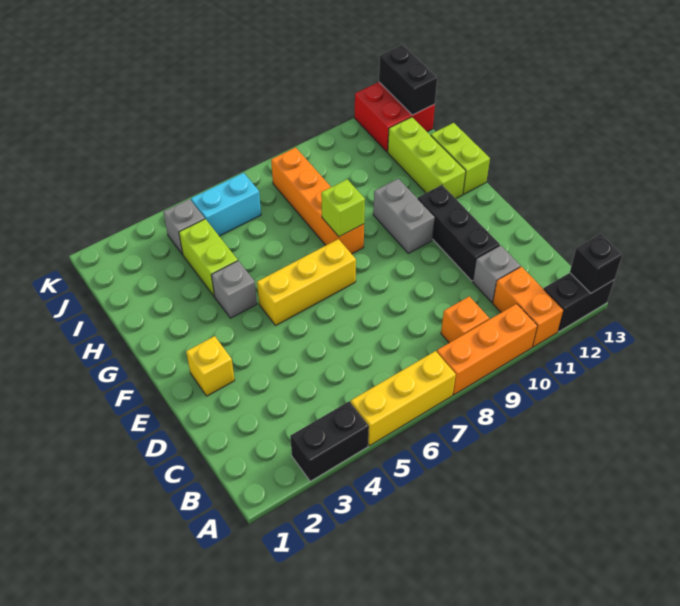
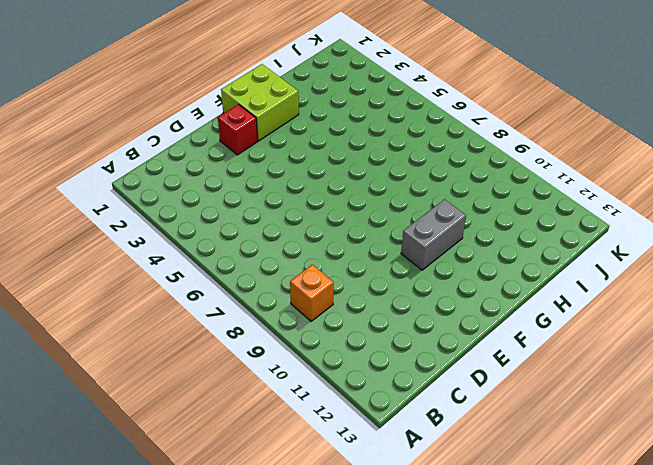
red brick E2 level 1 -> yellow brick E2 level 1
lime brick F1:G2 level 1 -> none
none -> black brick A3:A4 level 1
none -> yellow brick A5:A7 level 1
none -> orange brick A8:A10 level 1

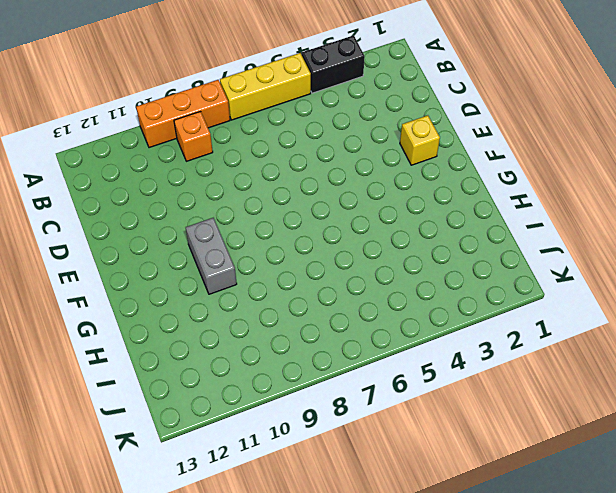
none -> orange brick A11:B11 level 1
none -> black brick A12:A13 level 1
none -> grey brick C11 level 1

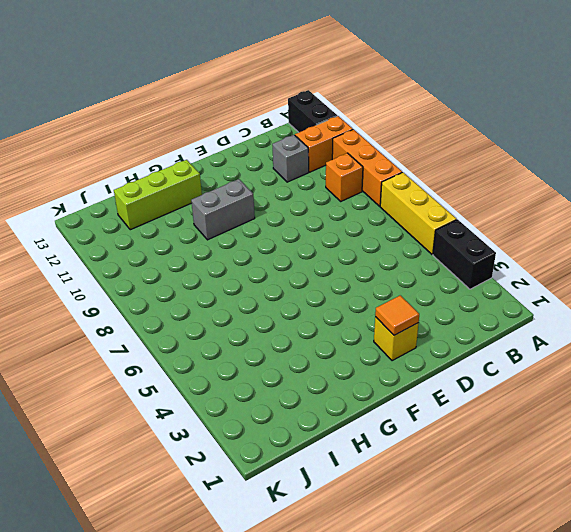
orange tile E2 level 2 -> none
none -> black brick D11:F11 level 1
none -> yellow brick F5:F7 level 1
none -> grey brick G4 level 1

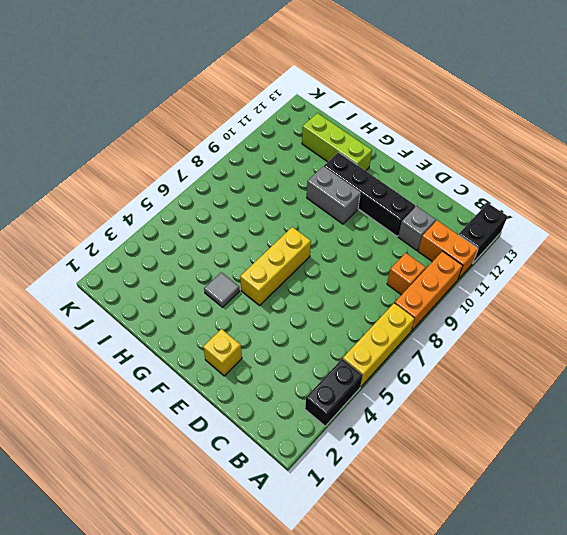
black brick D11:G11 level 1 -> black brick D11:F11 level 1
grey tile G4 level 1 -> grey brick G4 level 1
none -> orange brick G8:J8 level 1
none -> lime brick G13:H13 level 1
none -> lime brick H4:I4 level 1

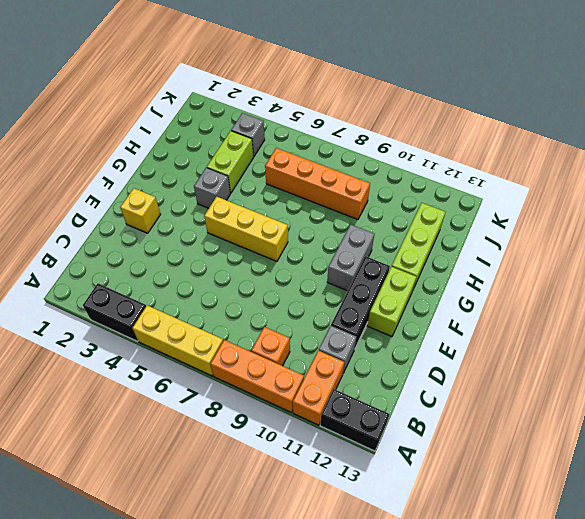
lime brick E12:F12 level 1 -> lime brick G13:H13 level 1
orange brick I6:I9 level 1 -> orange brick G8:J8 level 1
none -> cyan brick J5:J6 level 1
none -> red brick J12:K13 level 1
none -> black brick A13 level 2

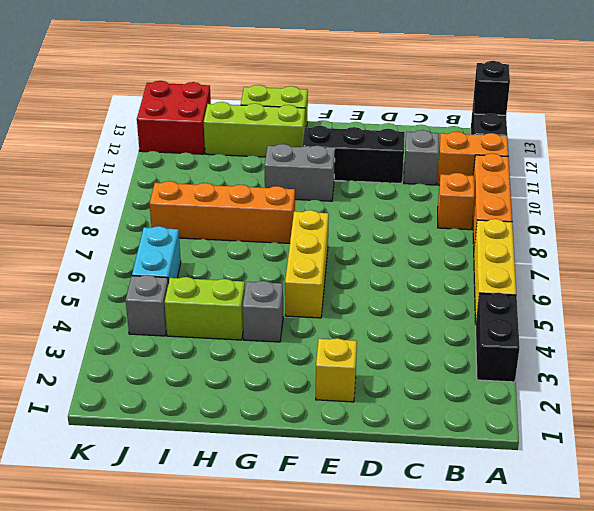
none -> lime brick G8 level 2
none -> black brick J13:K13 level 2

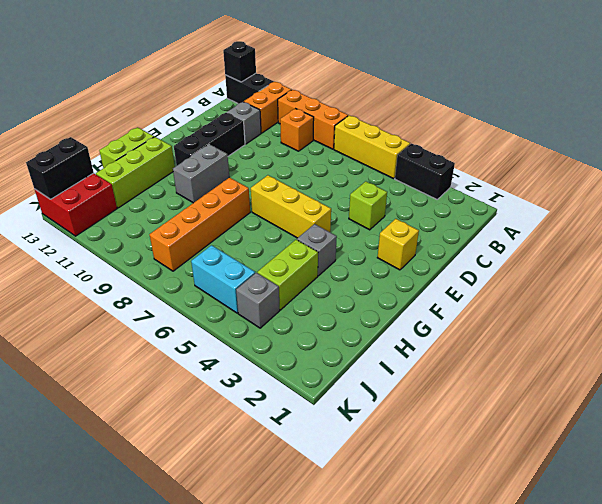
lime brick D4 level 1 -> lime brick G8 level 2

